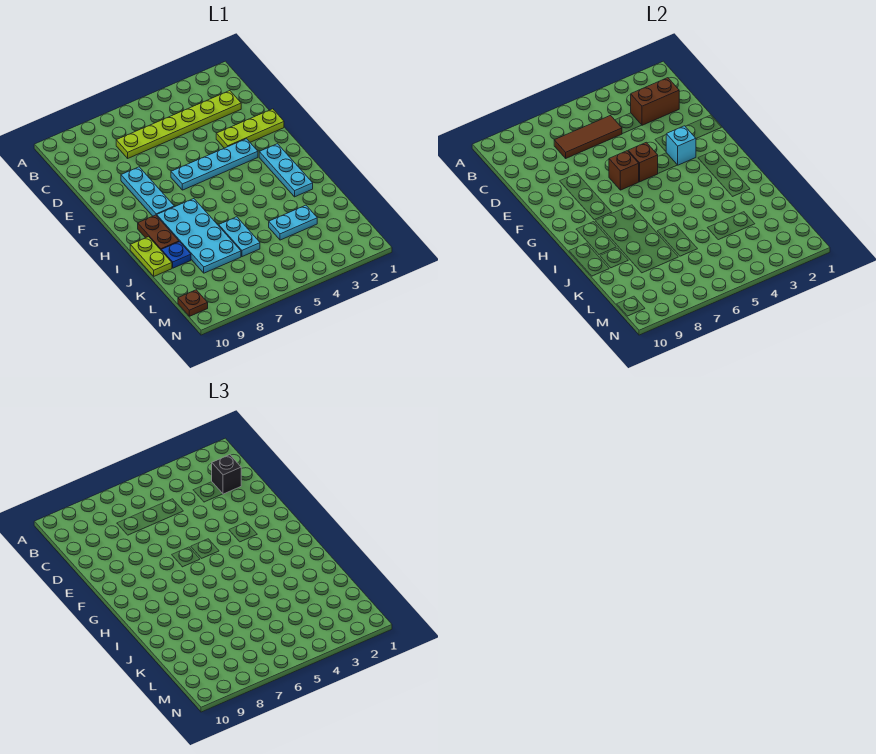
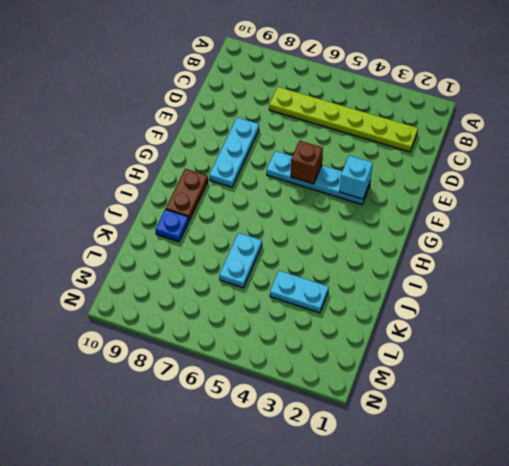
none -> lime plate E1:E3 level 1
none -> cyan plate G2:I2 level 1
none -> cyan plate H7:K8 level 1

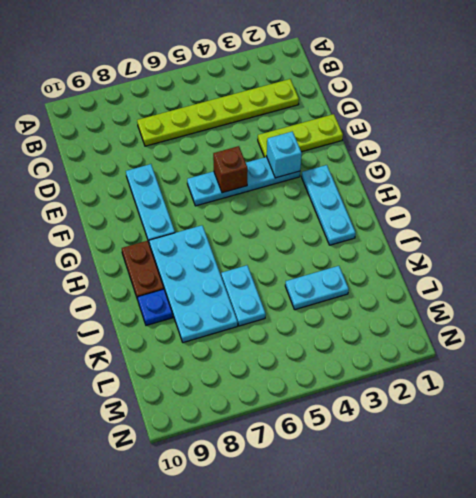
none -> lime plate I10:J10 level 1
none -> brown plate M10 level 1
none -> brown brick C2:C3 level 2

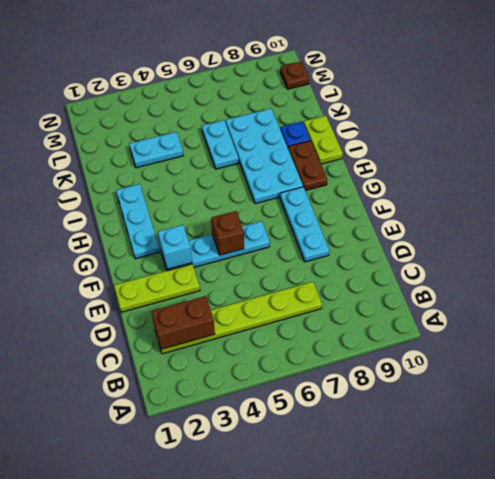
none -> brown tile C5:C7 level 2
none -> brown brick F6 level 2
none -> black brick C2 level 3

